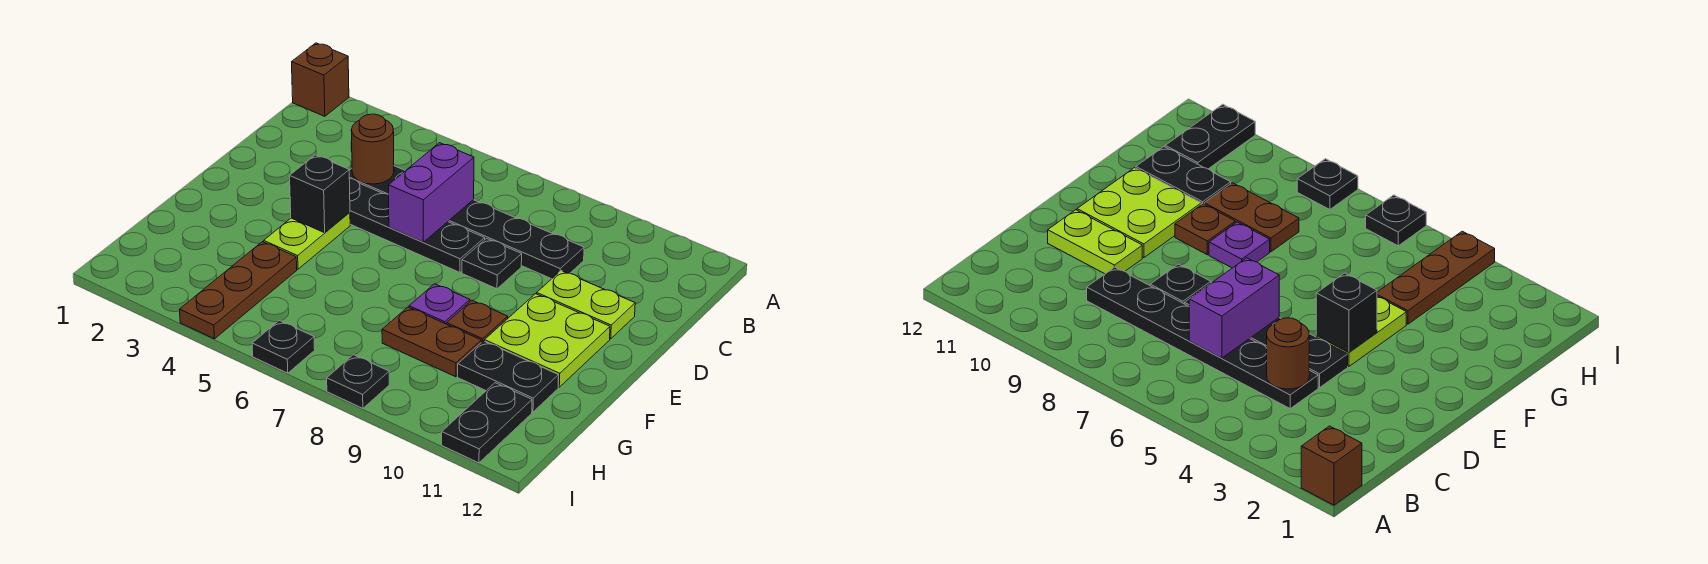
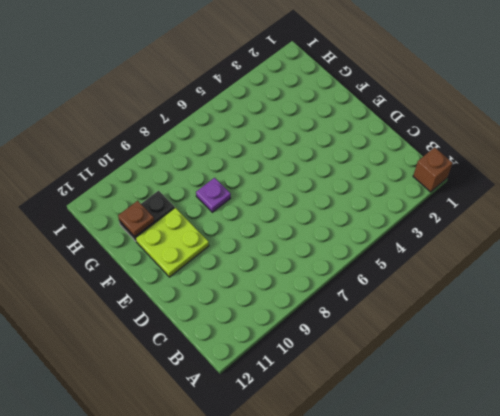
brown plate G11 level 2 -> brown plate F9 level 1
none -> black plate C4:C9 level 1
none -> black plate D4:D7 level 1
none -> black plate D8 level 1

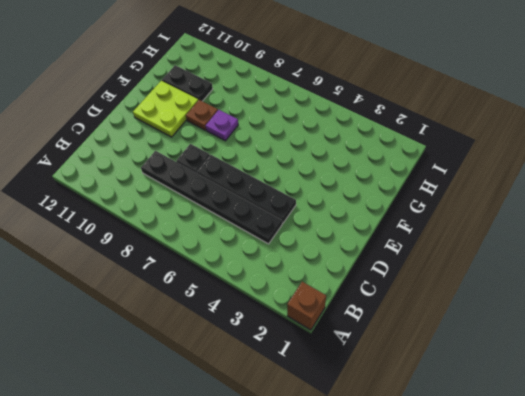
none -> lime plate D10:D11 level 1
none -> lime plate E4:F4 level 1
none -> brown plate G4:I4 level 1

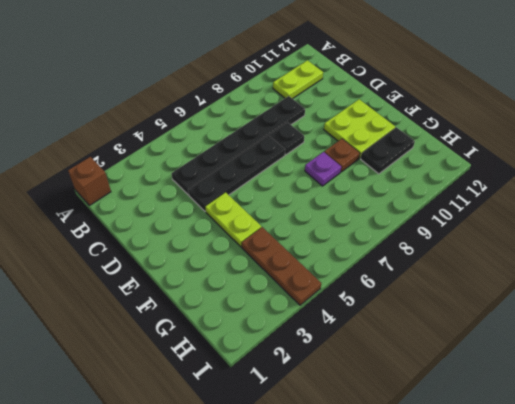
lime plate B10:B11 level 1 -> lime plate D10:D11 level 1
none -> brown plate G8:G9 level 1
none -> black plate H11:I11 level 1
none -> black plate I6 level 1

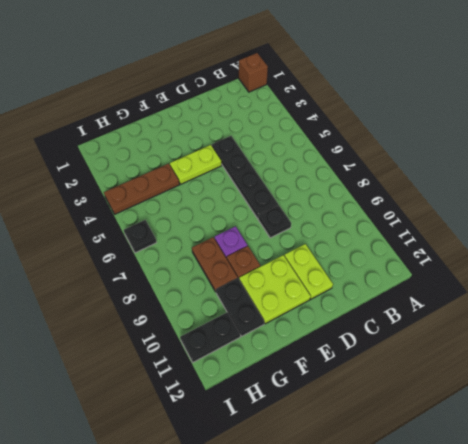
none -> black plate C4:C9 level 1
none -> black plate I8 level 1
none -> brown round brick C4 level 2

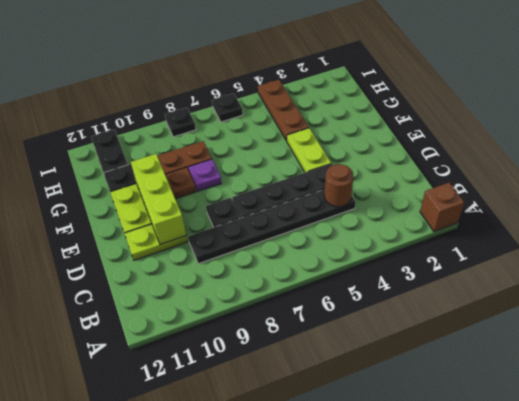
lime brick D10:F10 level 2 -> none
none -> purple brick C6:D6 level 2
none -> black brick E4 level 2

